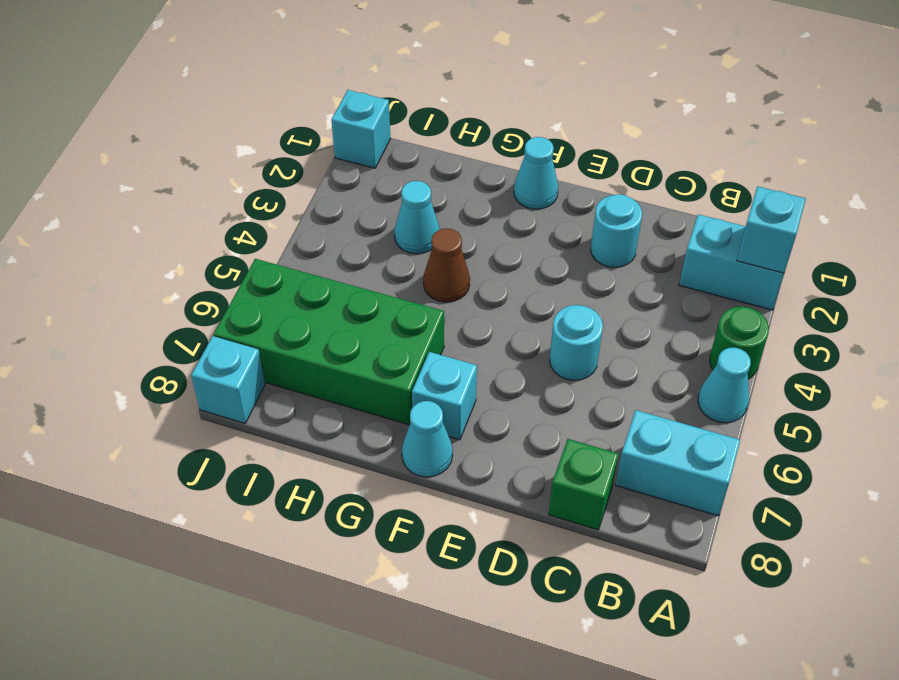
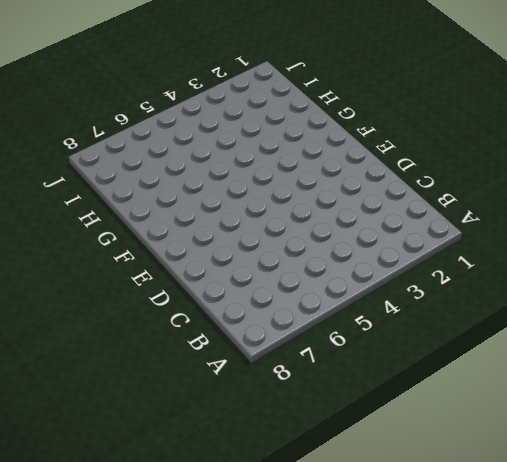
none -> cyan brick A2:B2 level 1
none -> green round brick A4 level 1
none -> cyan cone A5 level 1

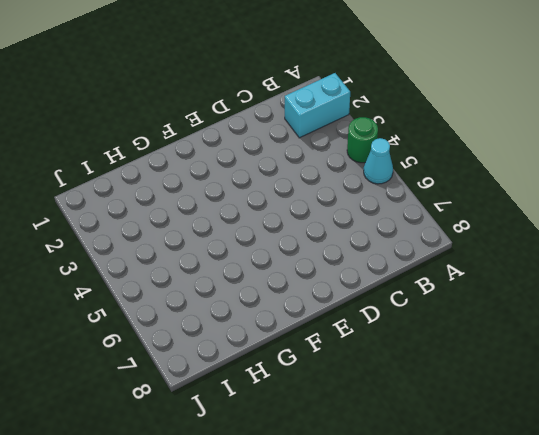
none -> cyan brick A7:B7 level 1
none -> green brick C8 level 1
none -> cyan round brick D2 level 1

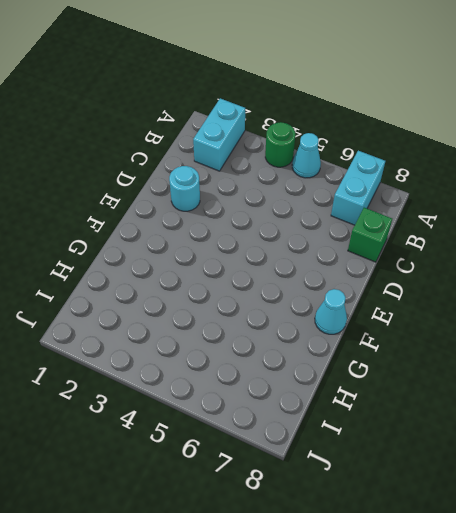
none -> cyan round brick D5 level 1
none -> cyan cone F1 level 1
none -> cyan brick F7 level 1

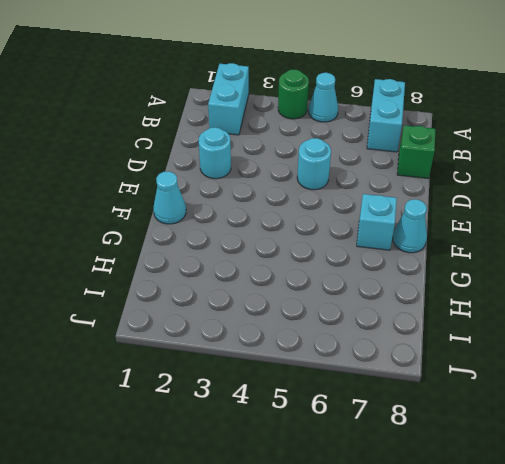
none -> brown cone G4 level 1
none -> green brick G6:J7 level 1
none -> cyan cone H3 level 1

